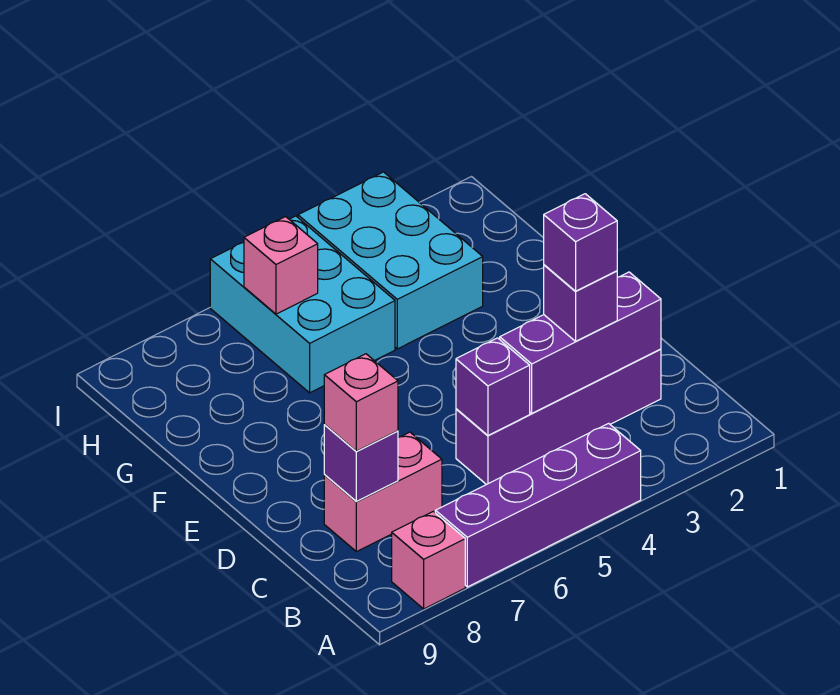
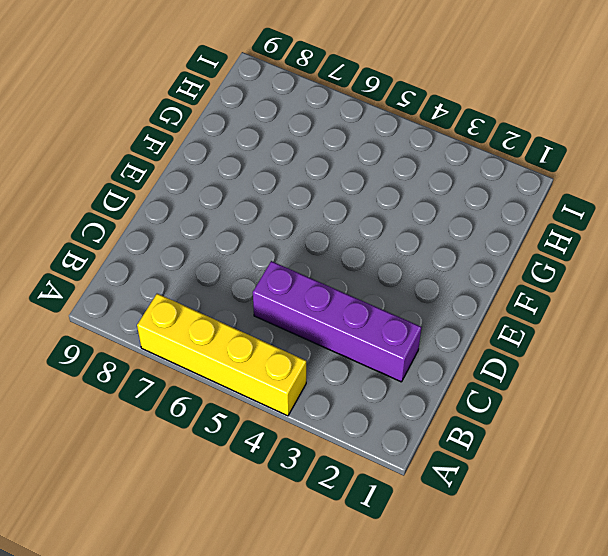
yellow brick A4:A7 level 1 -> purple brick A4:A7 level 1
none -> pink brick A8 level 1
none -> pink brick C7:C8 level 1
none -> cyan brick G3:I4 level 1

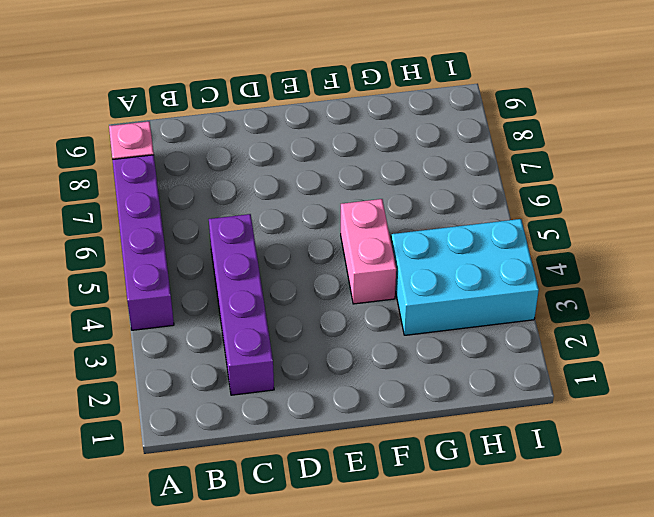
pink brick F4:F5 level 1 -> pink brick C7:C8 level 1
none -> cyan brick G5:I6 level 1
none -> purple brick C2:C4 level 2
none -> purple brick C5 level 2

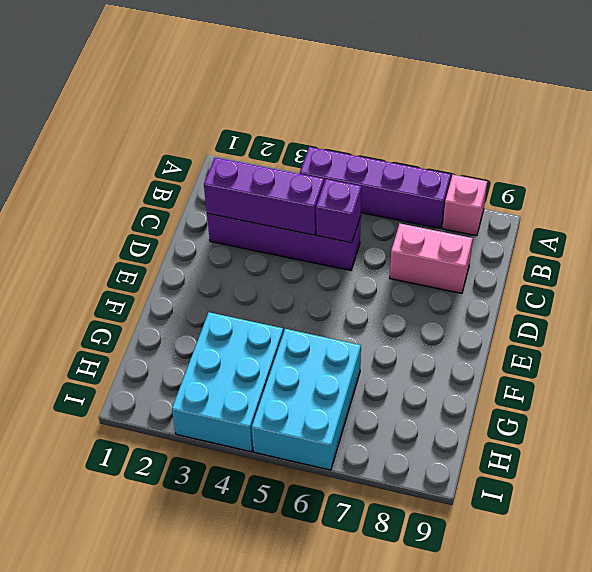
none -> purple brick C8 level 2
none -> pink brick H6 level 2
none -> purple brick C3 level 3

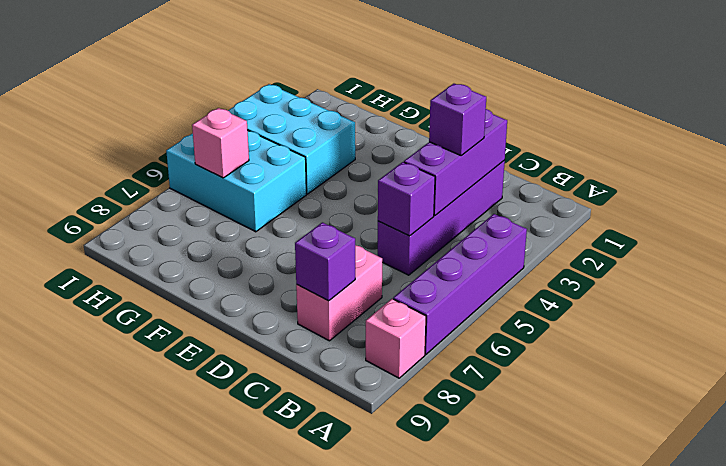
none -> pink brick C8 level 3
none -> purple brick C3 level 4

